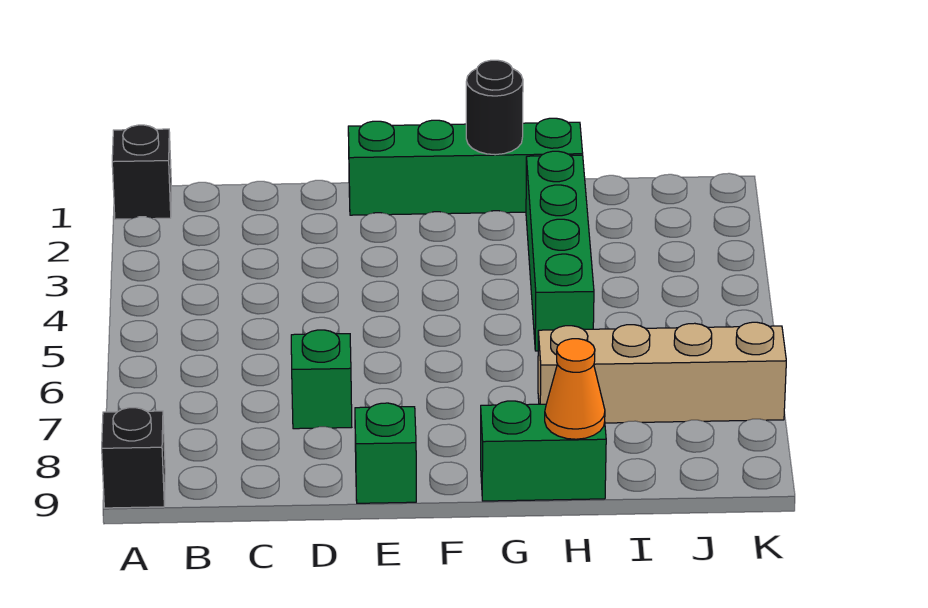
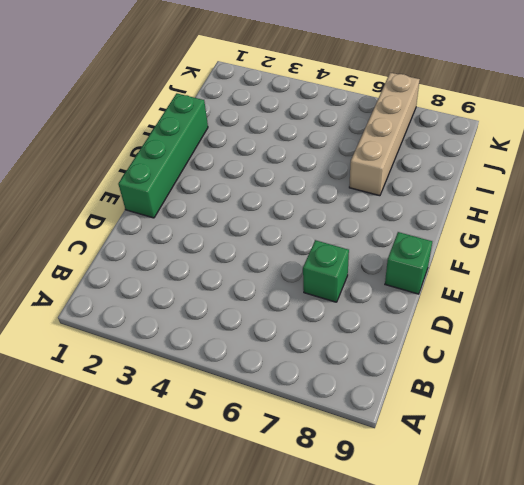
none -> black brick A1 level 1
none -> black brick A9 level 1

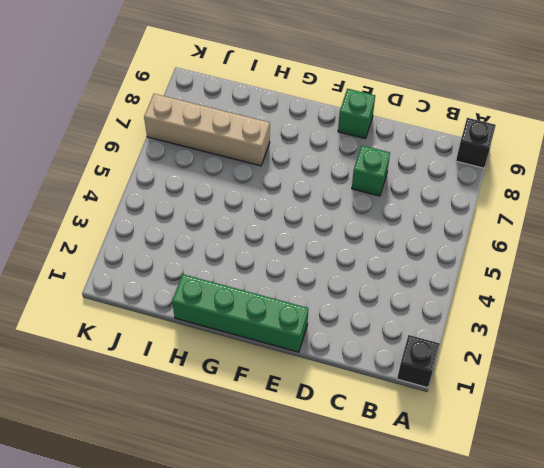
none -> green brick G9:H9 level 1
none -> green brick H2:H5 level 1

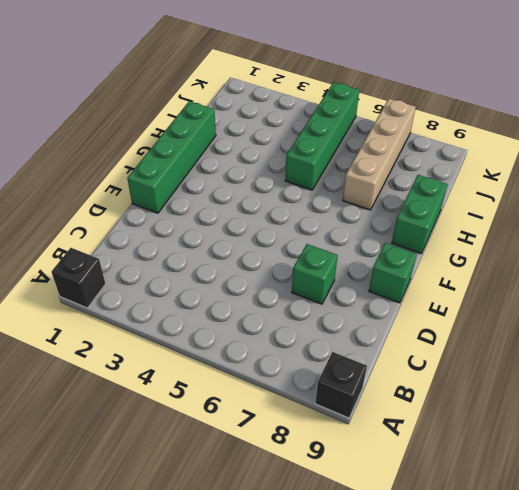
green brick H5:K5 level 1 -> green brick H2:H5 level 1
none -> black round brick G1 level 2
none -> orange cone H9 level 2

